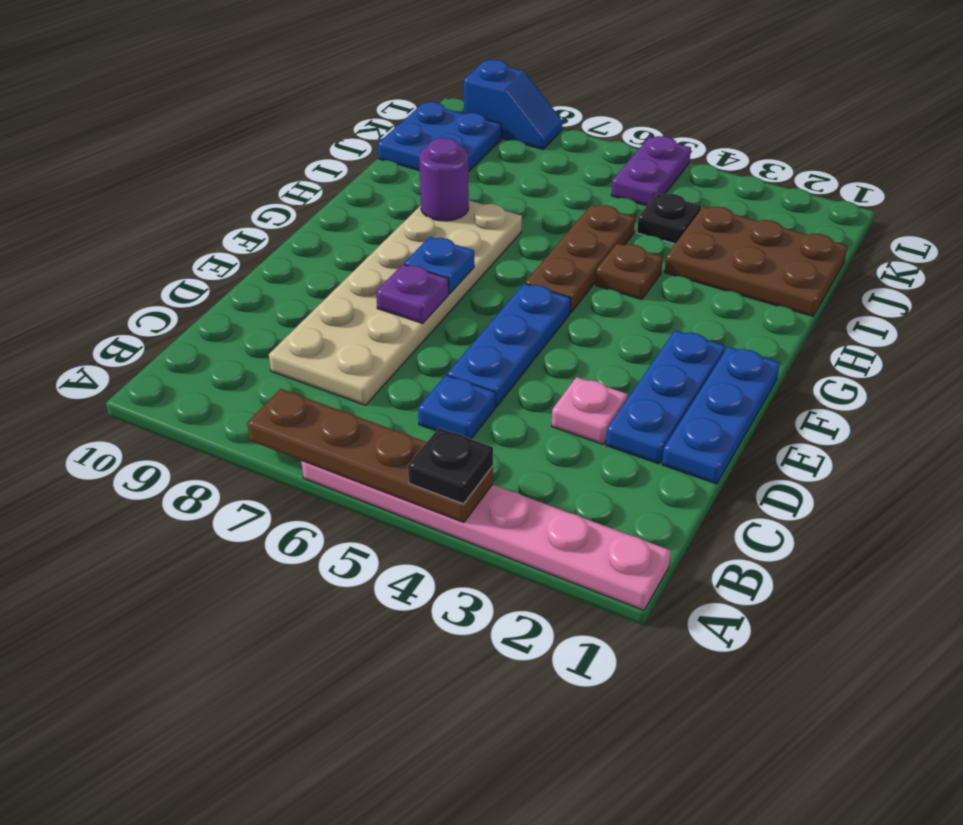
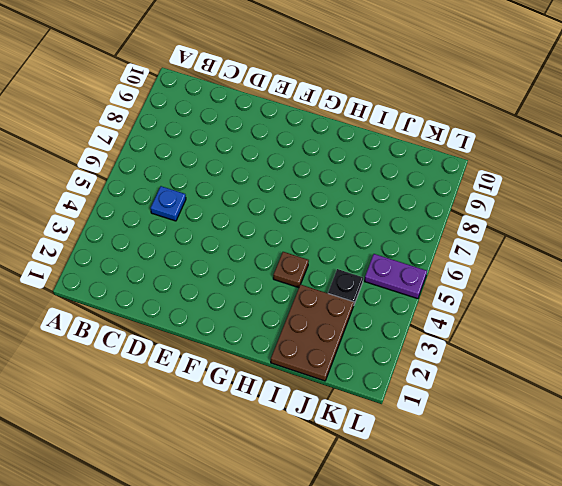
none -> pink plate A1:A6 level 1
none -> tan plate C7:H8 level 1
none -> blue plate D1:F1 level 1

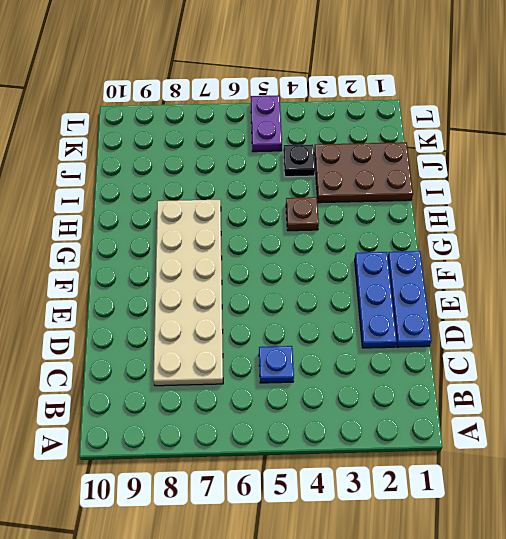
none -> pink plate A1:A6 level 1
none -> pink plate D3 level 1
none -> blue plate D5:F5 level 1

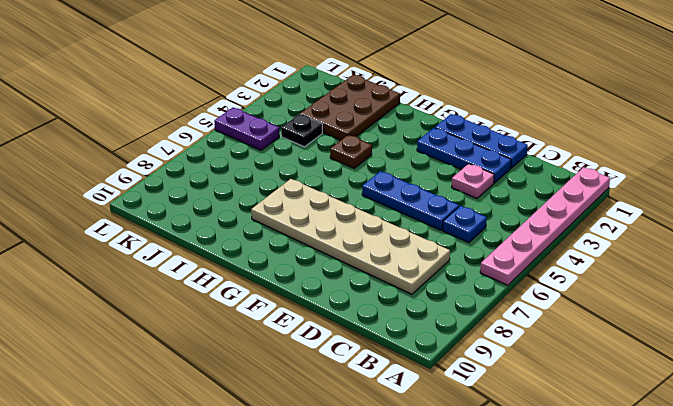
none -> brown plate G5:I5 level 1
none -> blue plate J9:K10 level 1
none -> blue slope L8:L9 level 1 top 9

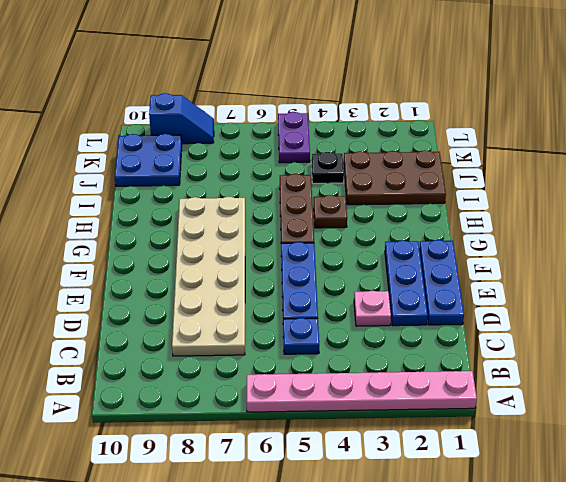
none -> brown plate A4:A7 level 2
none -> purple plate E7 level 2
none -> blue plate F7 level 2

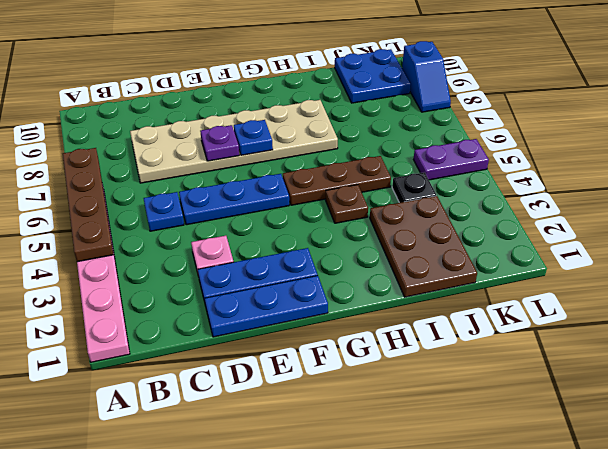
none -> purple round brick H8 level 2
none -> black plate A4 level 3

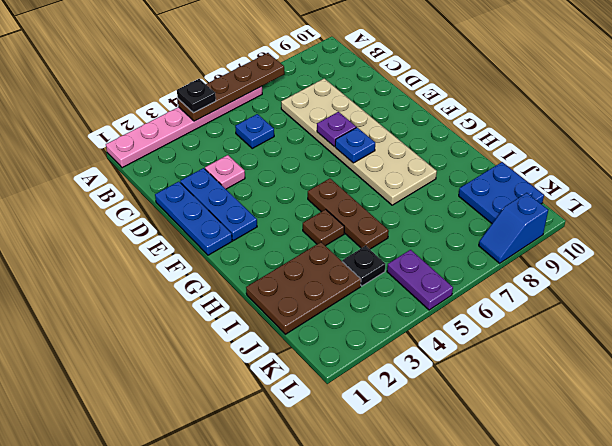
none -> blue plate D5:F5 level 1
none -> purple round brick H8 level 2

